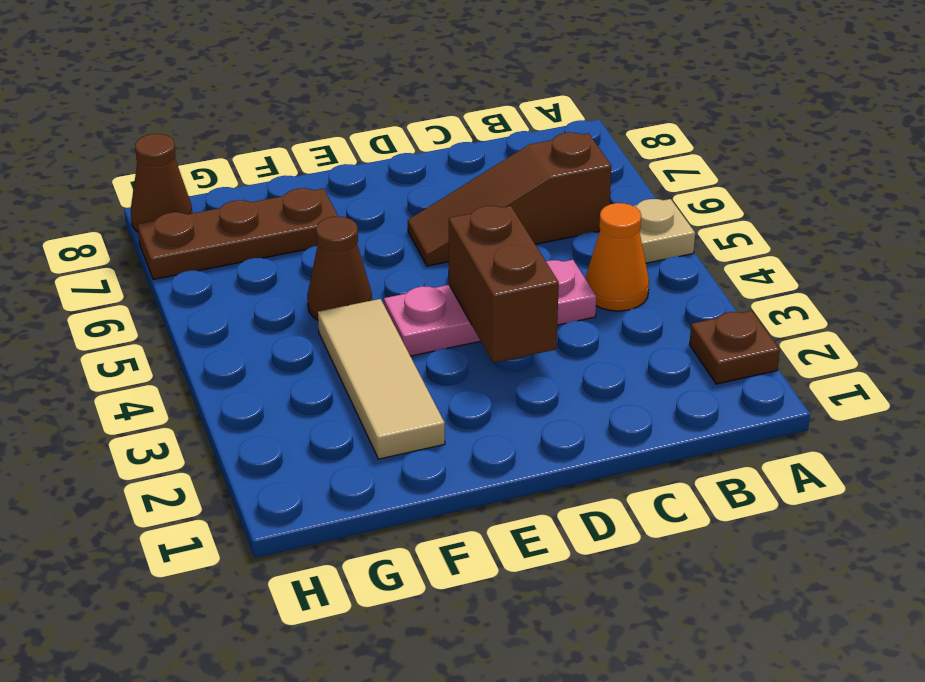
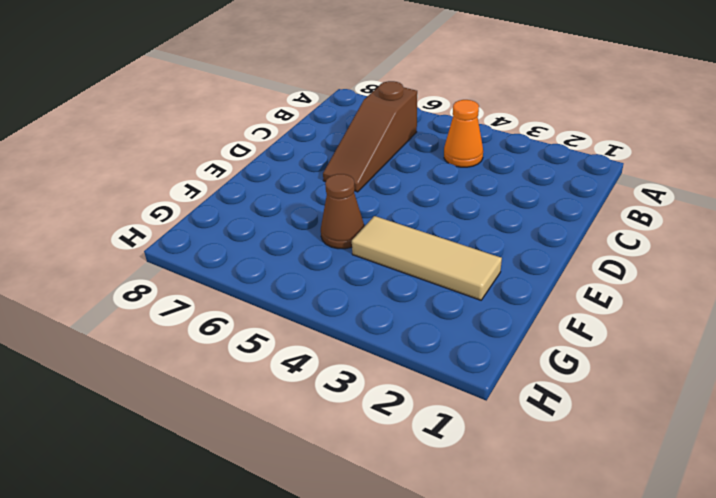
none -> brown plate A2 level 1
none -> tan plate A5 level 1

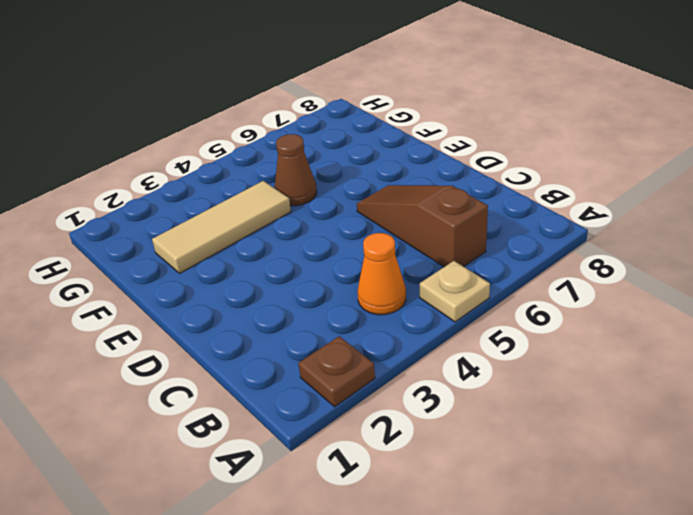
none -> pink plate C4:E4 level 1
none -> brown plate F7:H7 level 1

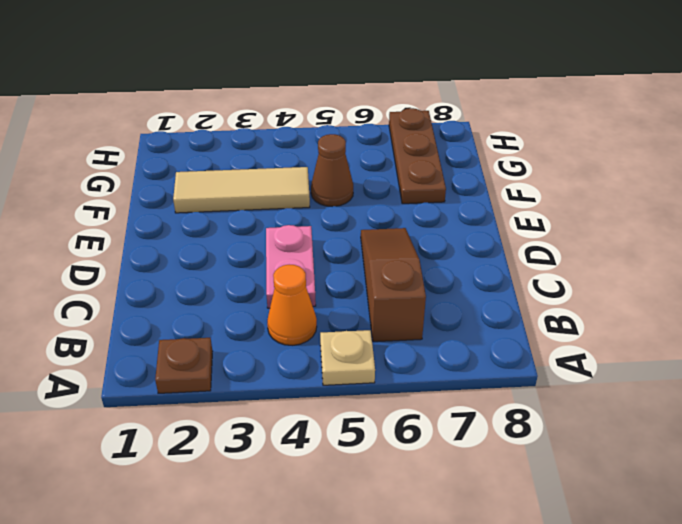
pink plate C4:D4 level 1 -> pink plate C4:E4 level 1
none -> brown cone H8 level 1
none -> brown brick D3:D4 level 2

